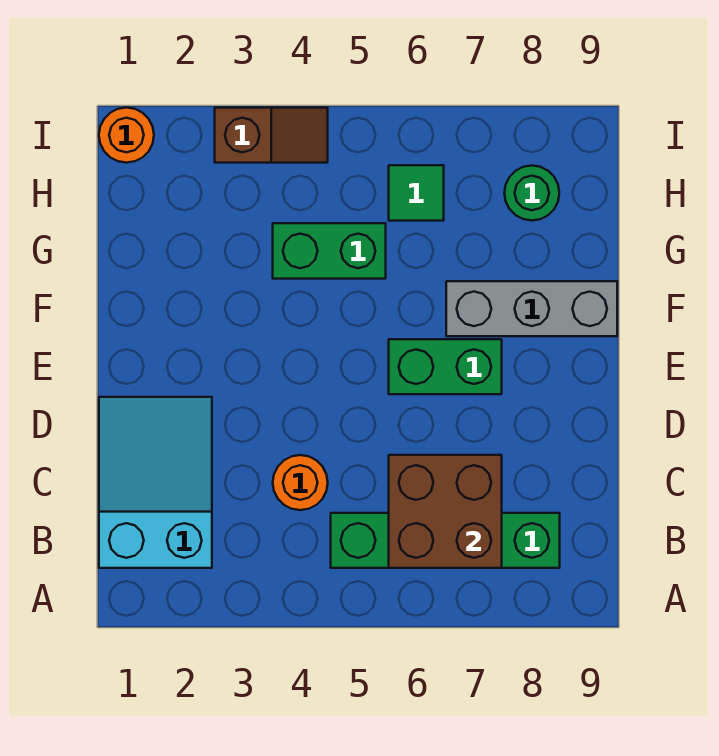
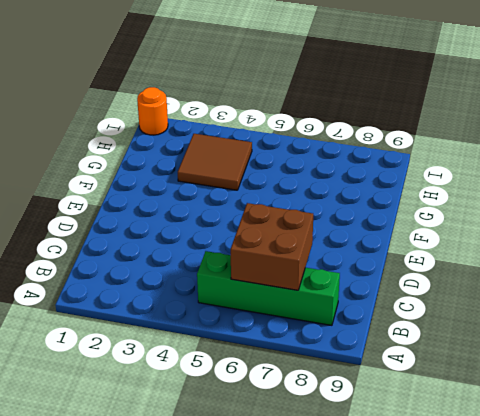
brown tile G3:H4 level 1 -> green brick G4:G5 level 1
none -> cyan slope B1:D2 level 1 top B
none -> orange round brick C4 level 1

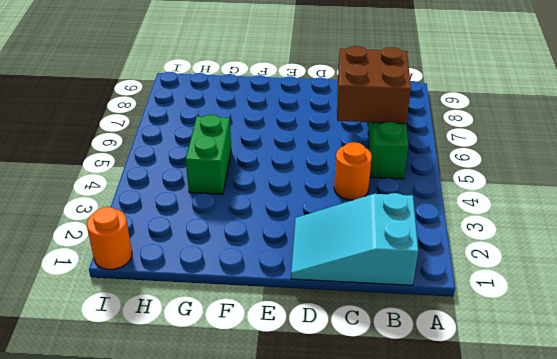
none -> green brick E6:E7 level 1
none -> grey brick F7:F9 level 1

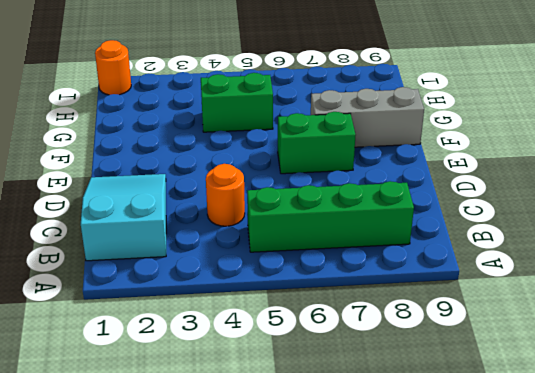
none -> green tile H6 level 1
none -> green round brick H8 level 1

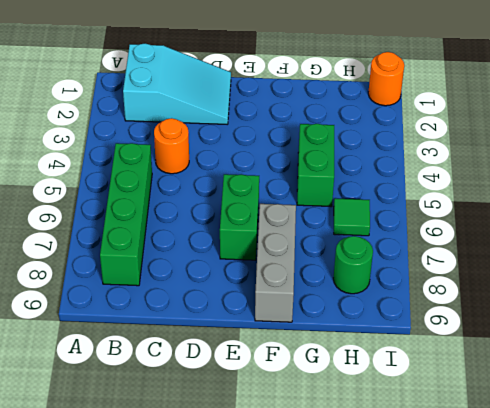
none -> brown slope I3:I4 level 1 top 3
none -> brown brick B6:C7 level 2

